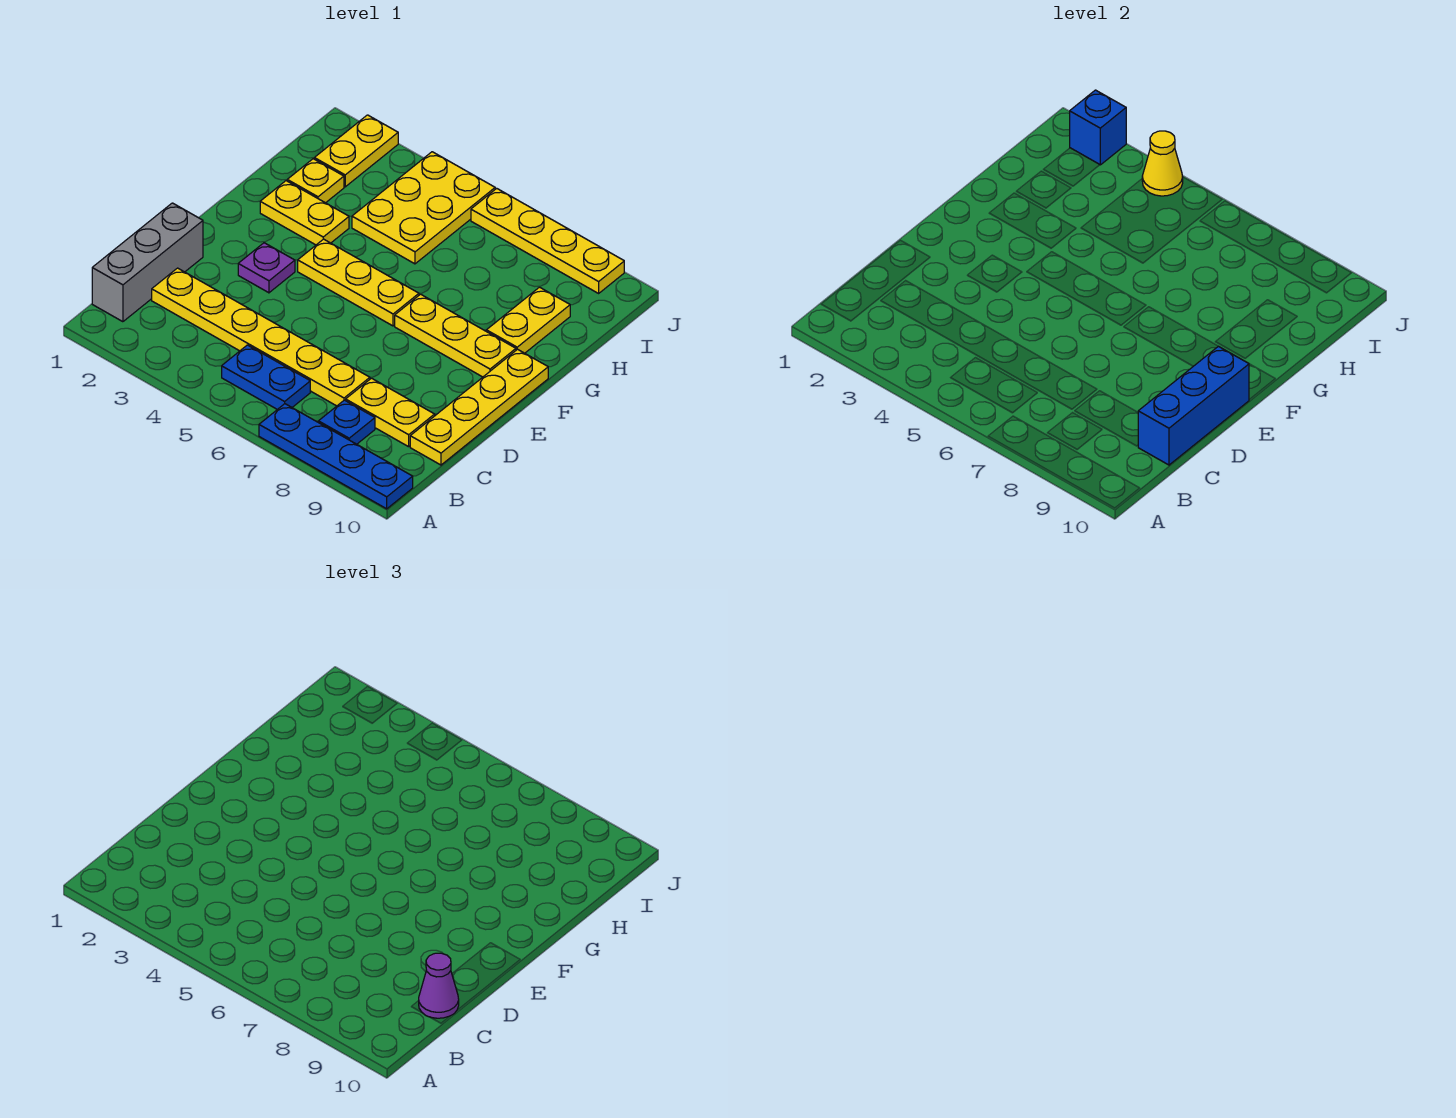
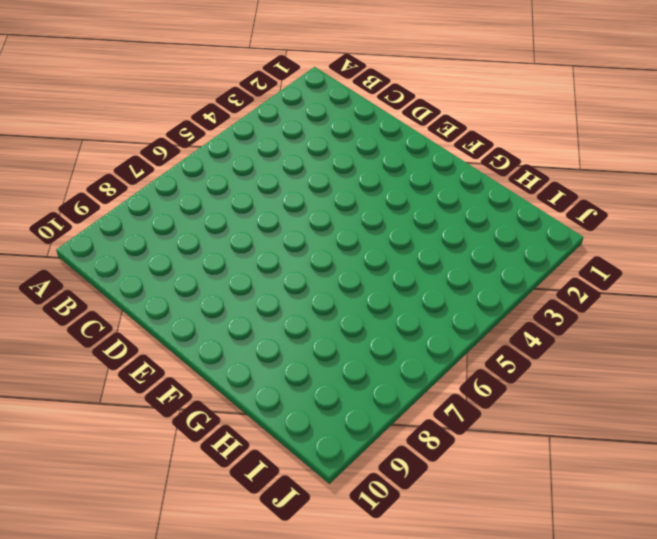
none -> blue plate A7:A10 level 1
none -> grey brick B1:D1 level 1
none -> blue plate B5:B6 level 1

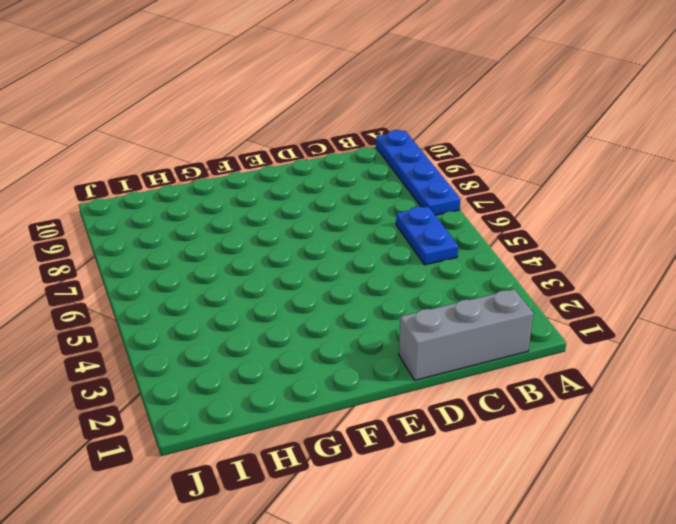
none -> blue plate B8 level 1
none -> yellow plate C2:C7 level 1
none -> yellow plate C8:C9 level 1

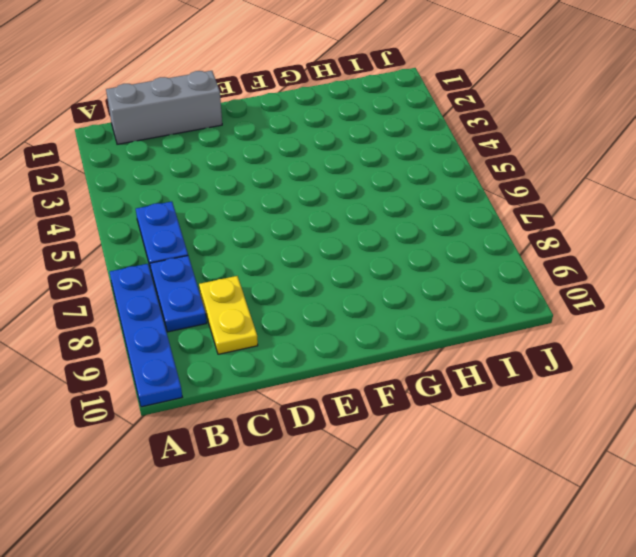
blue plate B7:B8 level 1 -> blue plate B8 level 1
none -> yellow plate C2:C7 level 1
none -> yellow plate C10:F10 level 1
none -> purple plate E3 level 1

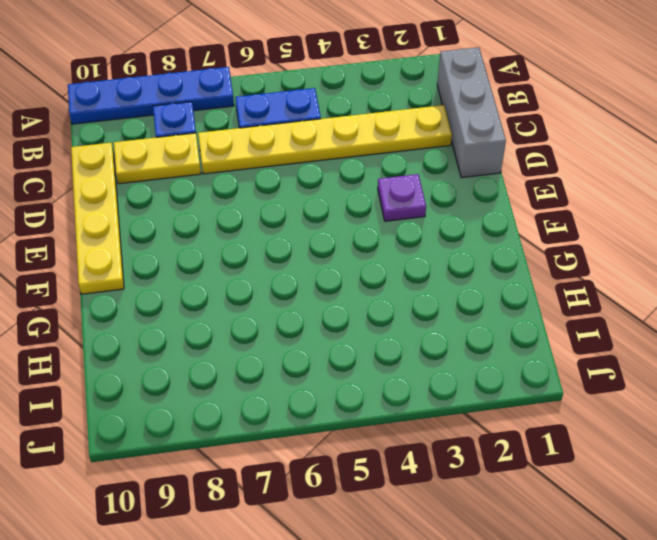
none -> yellow plate F4:F6 level 1
none -> yellow plate F7:F9 level 1
none -> yellow plate G2:G3 level 1

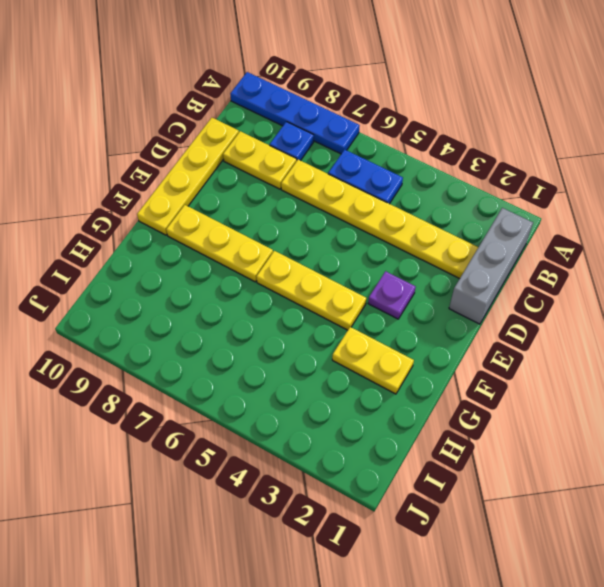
none -> yellow plate G9:H9 level 1
none -> yellow plate H2 level 1
none -> yellow plate H4:J5 level 1

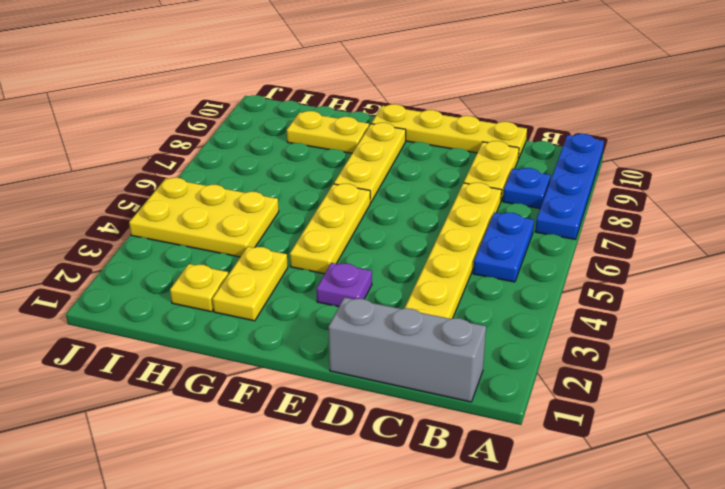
none -> yellow plate I2:J2 level 1
none -> yellow plate J6:J9 level 1
none -> blue brick C10:E10 level 2

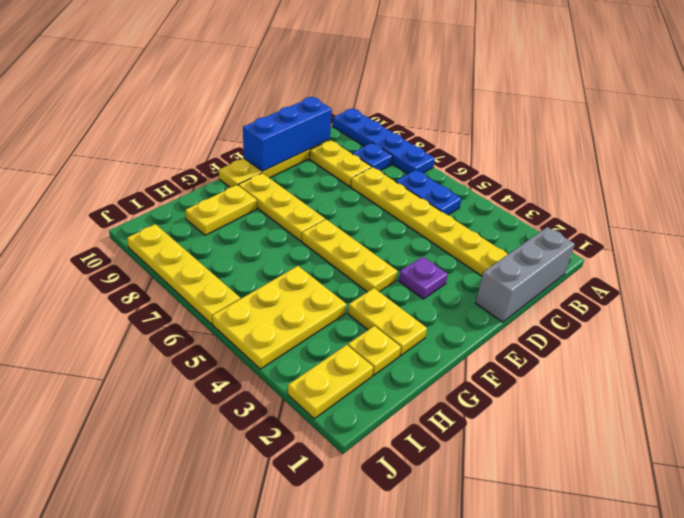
none -> blue brick J2 level 2
none -> yellow cone J4 level 2
none -> purple cone C10 level 3

